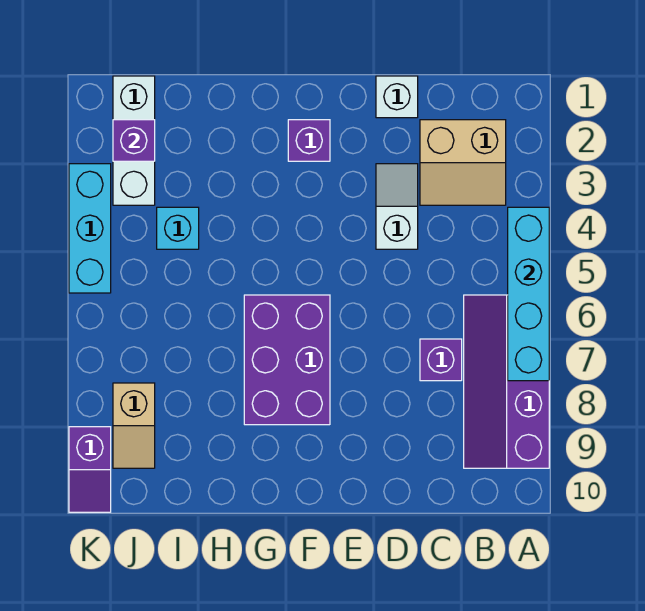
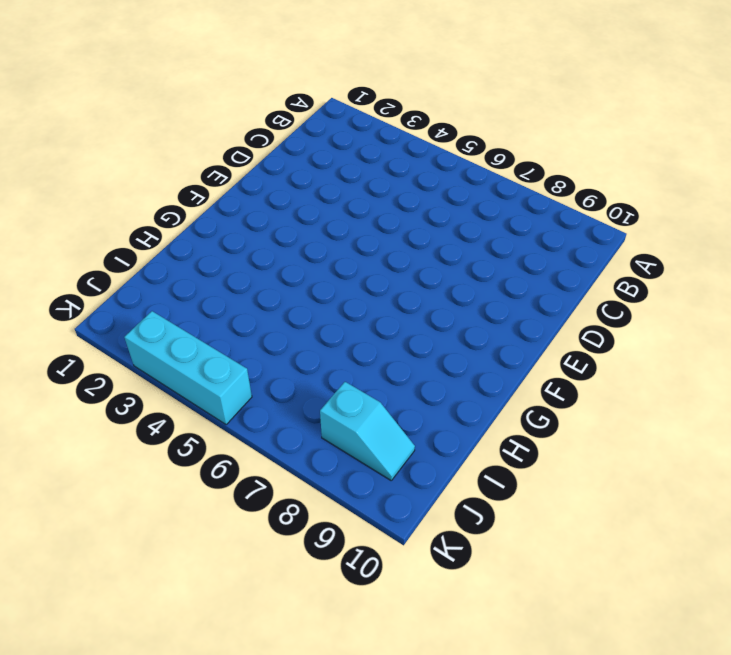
cyan slope J8:J9 level 1 top 8 -> tan slope J8:J9 level 1 top 8
none -> purple slope A6:B9 level 1 top A
none -> tan slope B2:C3 level 1 top 2
none -> purple brick C7 level 1

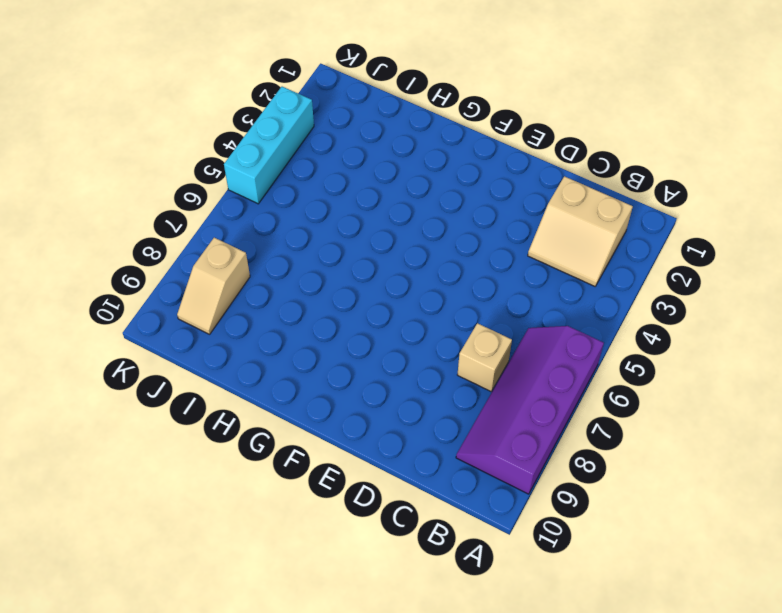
tan brick C7 level 1 -> purple brick C7 level 1
none -> white brick D1 level 1
none -> white slope D3:D4 level 1 top 4
none -> purple brick F2 level 1

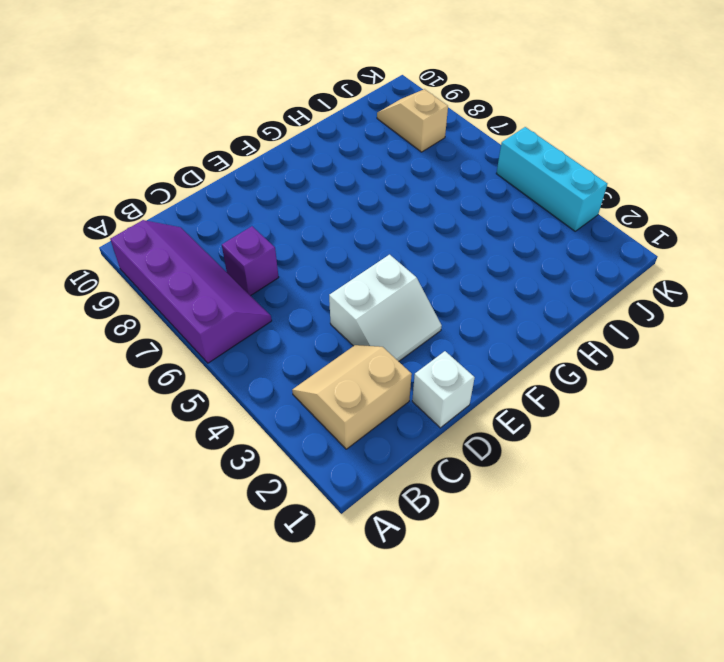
white slope D3:E4 level 1 top 4 -> white slope D3:D4 level 1 top 4
none -> purple brick F2 level 1
none -> purple brick F6:G8 level 1
none -> cyan brick I4 level 1

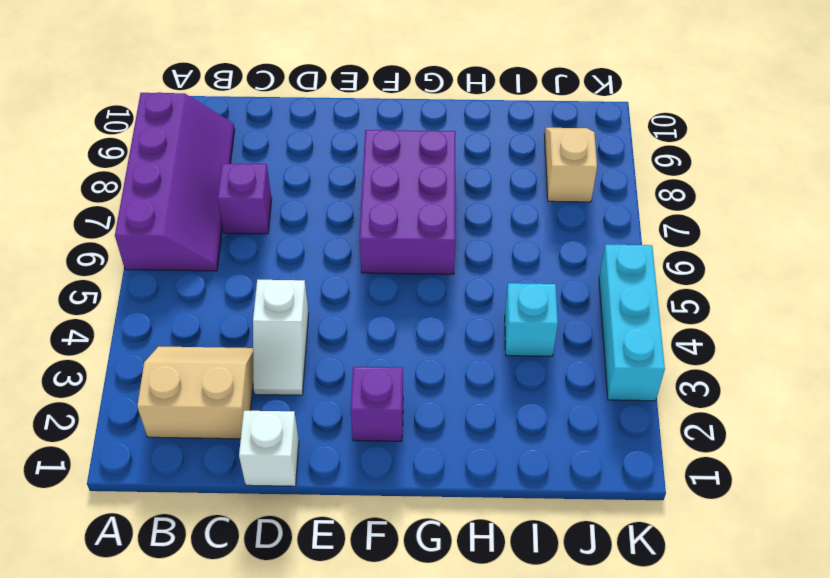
none -> white brick J1:J3 level 1
none -> purple slope K9:K10 level 1 top 9
none -> cyan brick A4:A7 level 2

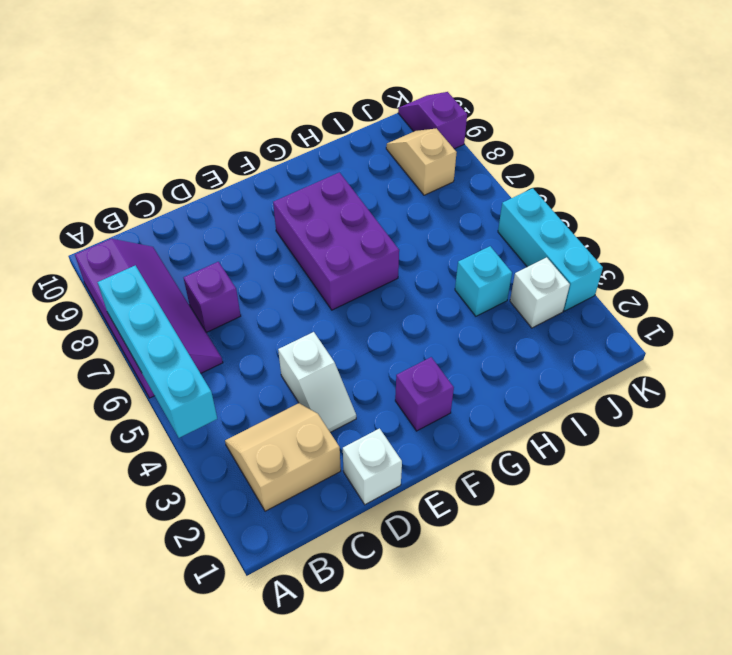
white brick J3 level 1 -> white brick J1:J3 level 1
none -> purple brick J2 level 2

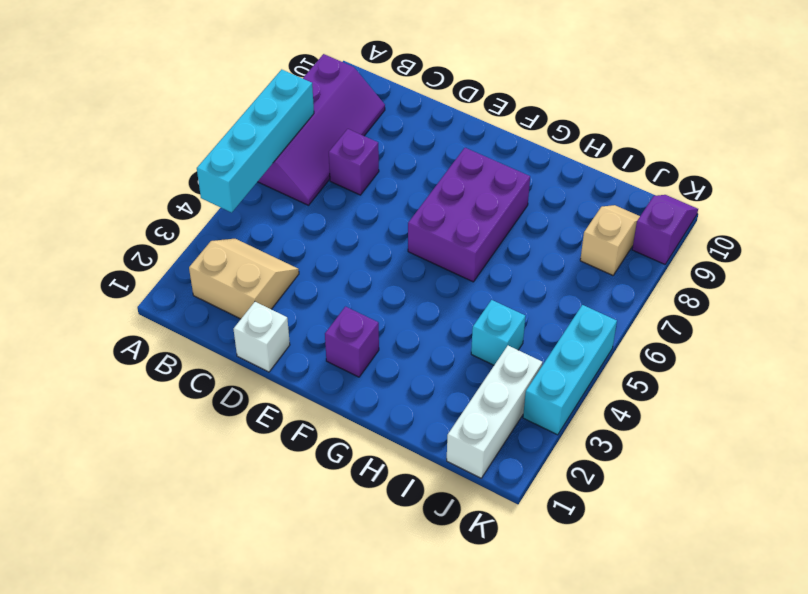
none -> white slope D3:D4 level 1 top 4
none -> purple brick J2 level 2

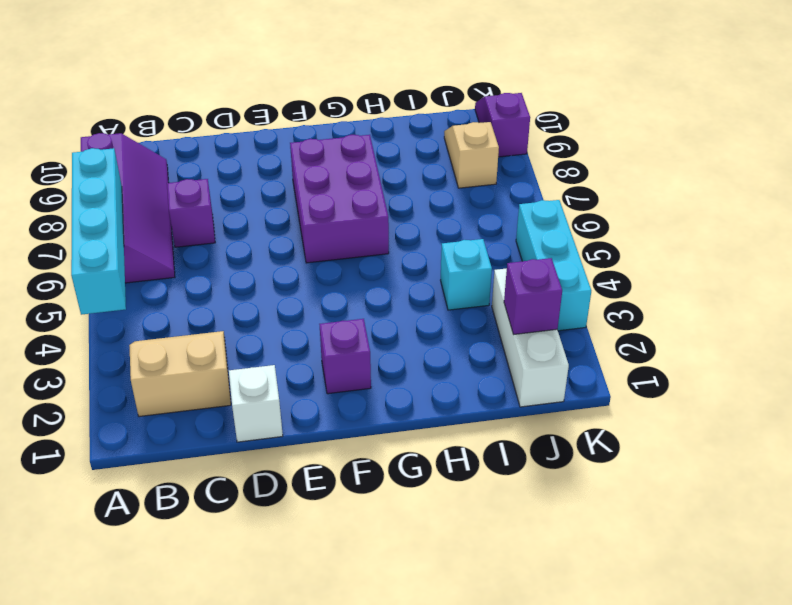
none -> white slope D3:D4 level 1 top 4

